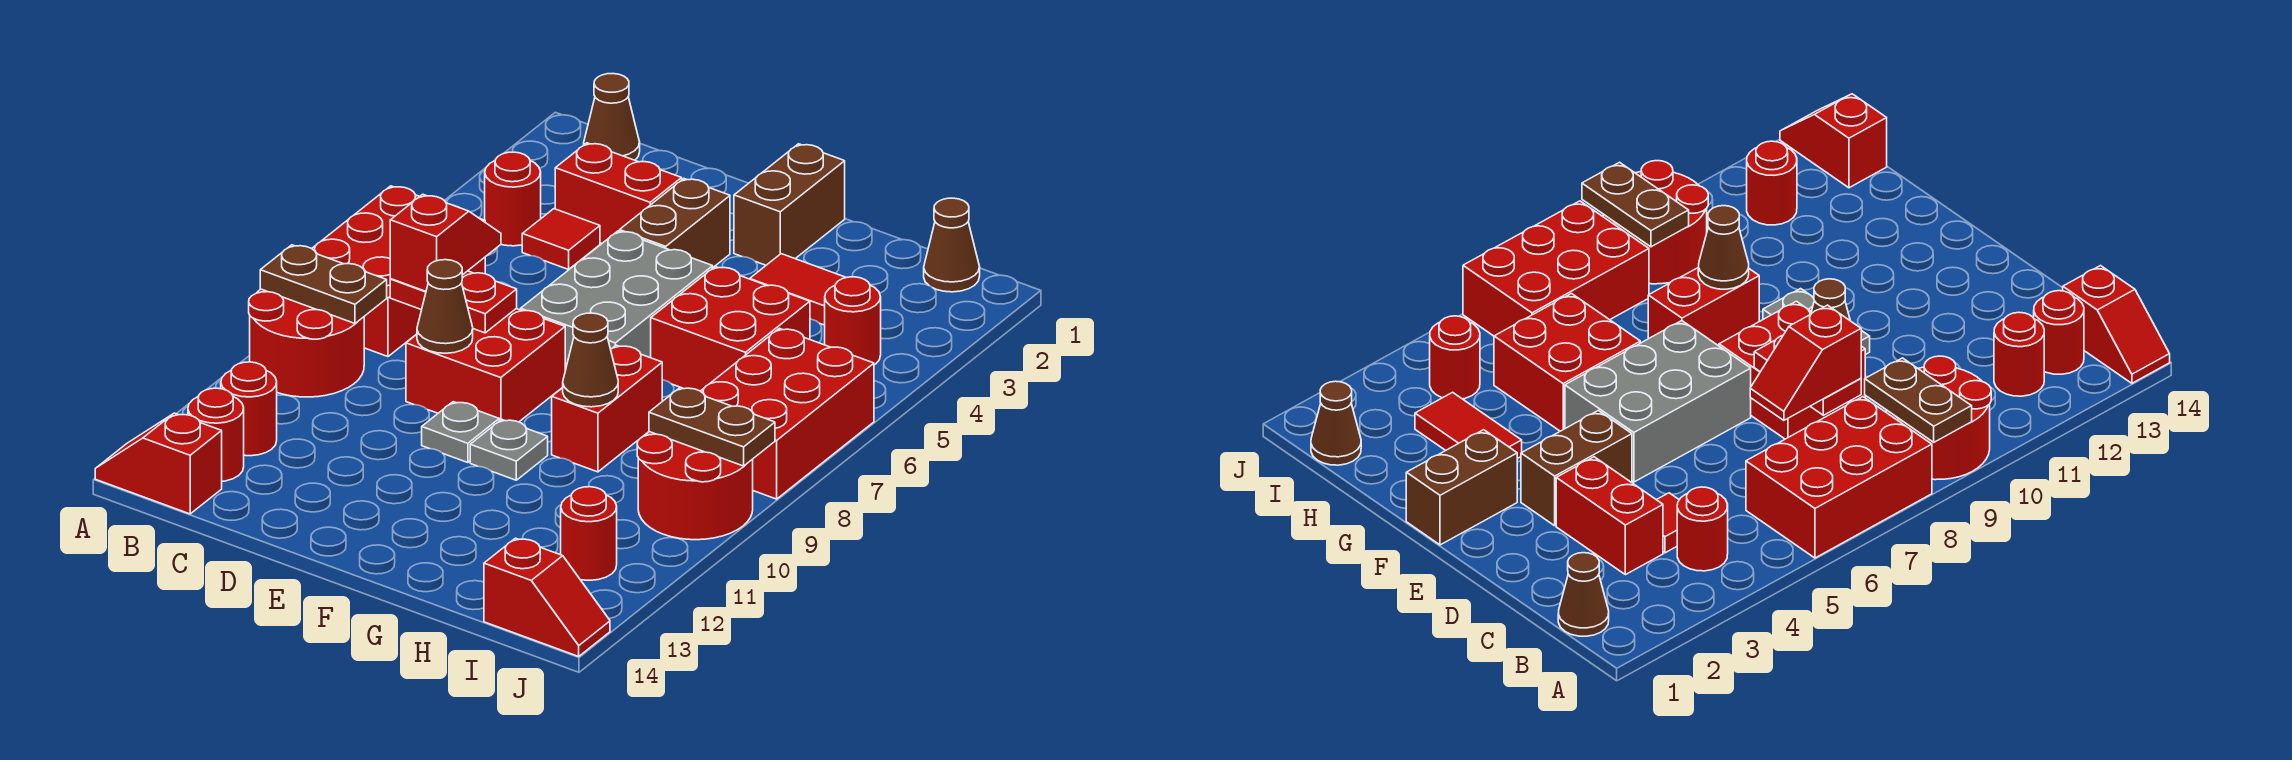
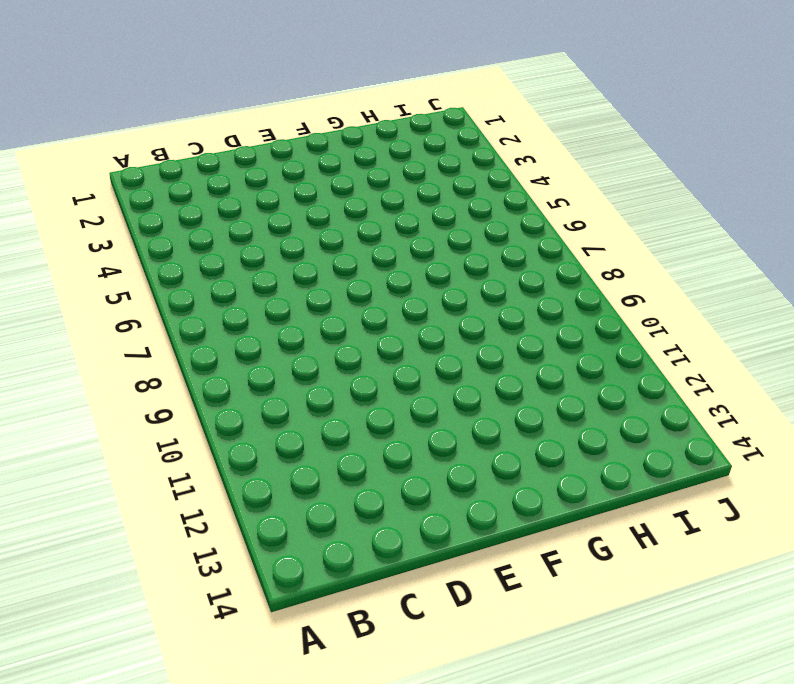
none -> red brick A6:B8 level 1
none -> red round brick A9:B10 level 1
none -> red slope A14:B14 level 1 top B
none -> brown cone B1 level 1

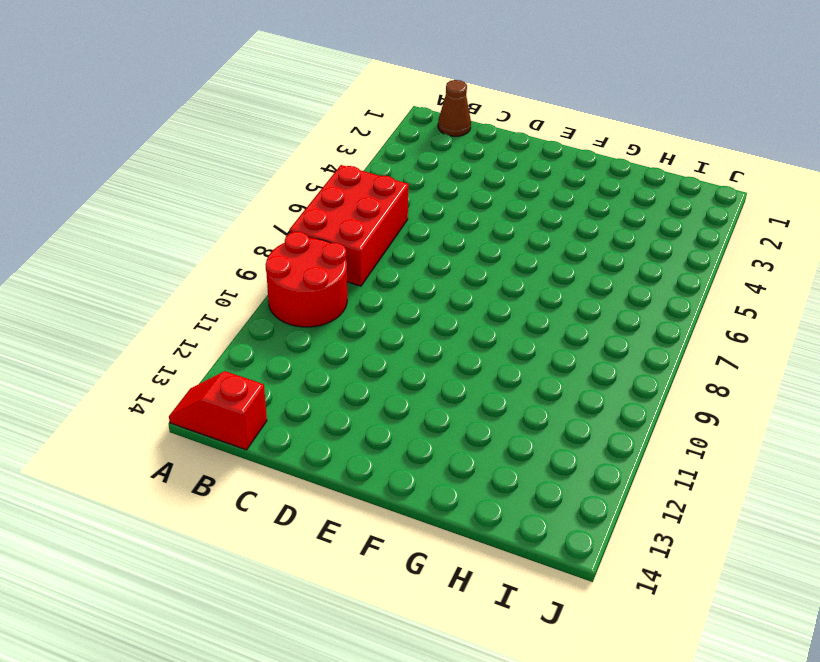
none -> red round brick B4 level 1
none -> red round brick B12 level 1
none -> red round brick B13 level 1
none -> red brick C3:D3 level 1

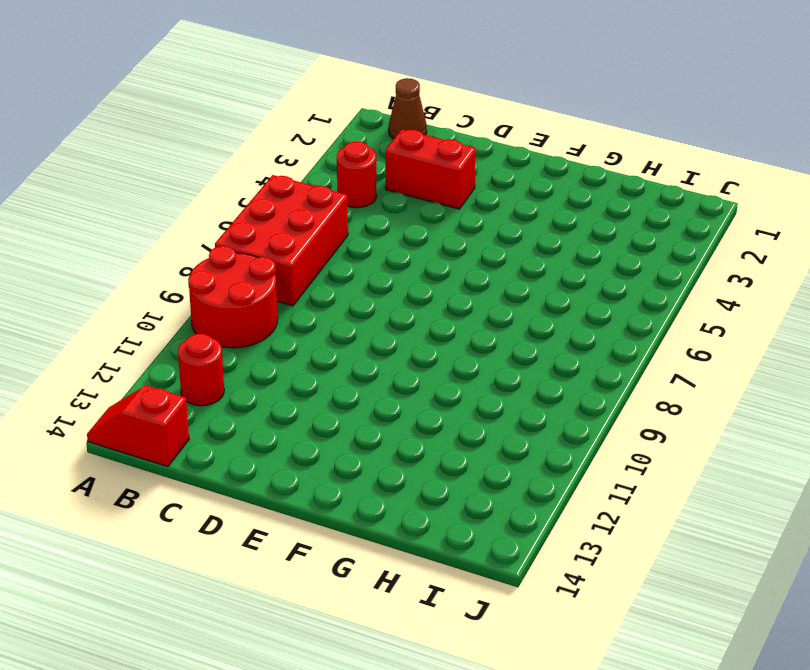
none -> red round brick B13 level 1
none -> red tile C4 level 1
none -> red brick D8:E9 level 1
none -> brown brick E3:E4 level 1

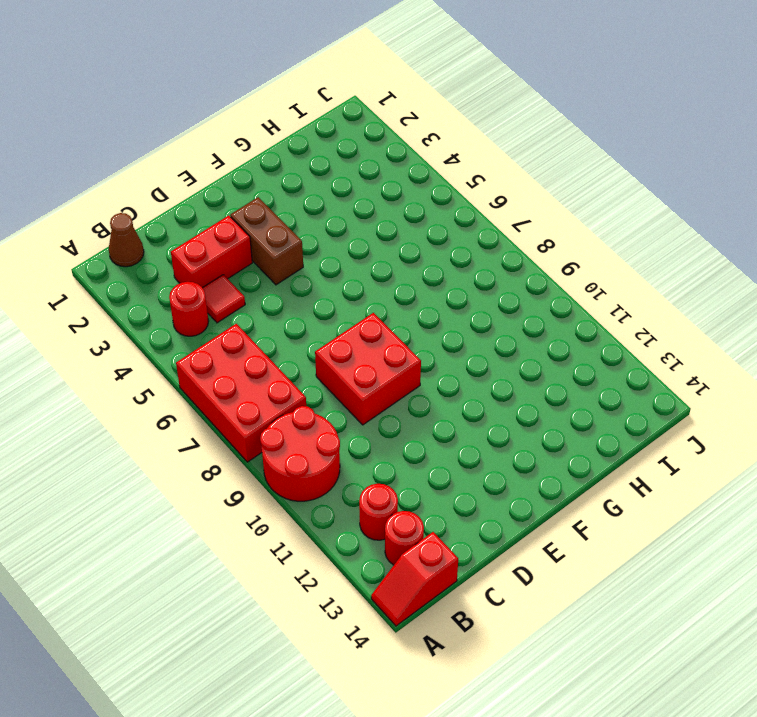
none -> grey brick E5:F7 level 1
none -> grey plate E10 level 1
none -> brown brick F1:F2 level 1
none -> grey plate F10 level 1

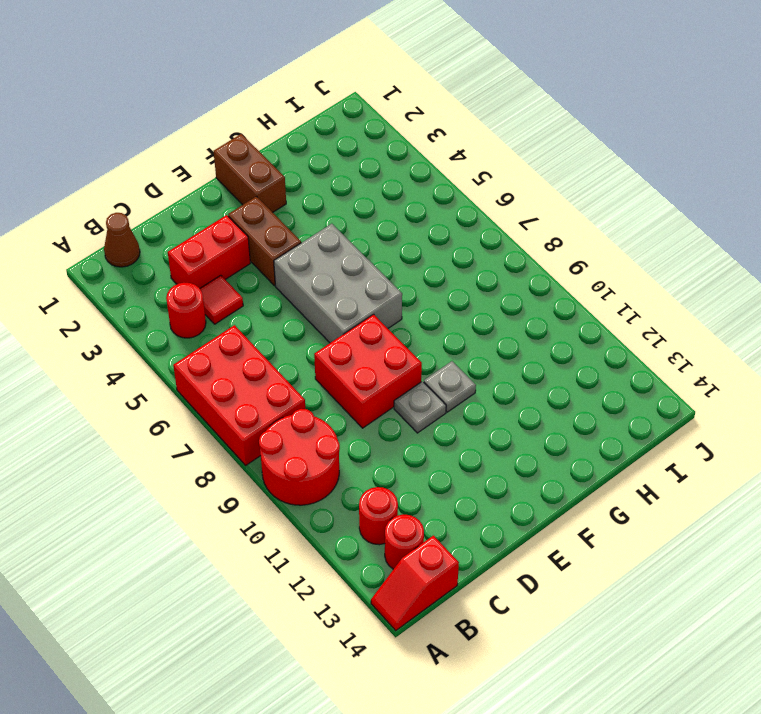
none -> red tile G3:H3 level 1
none -> red brick G5:H6 level 1
none -> red brick G8:G9 level 1
none -> brown cone I1 level 1

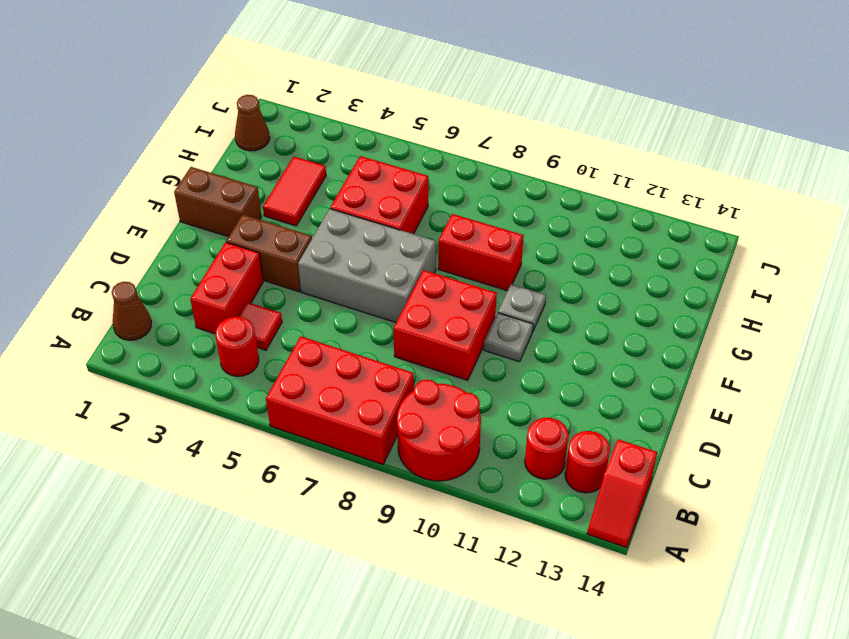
none -> red round brick I4 level 1
none -> red brick I6:J8 level 1
none -> red round brick I9:J10 level 1
none -> red round brick I12 level 1

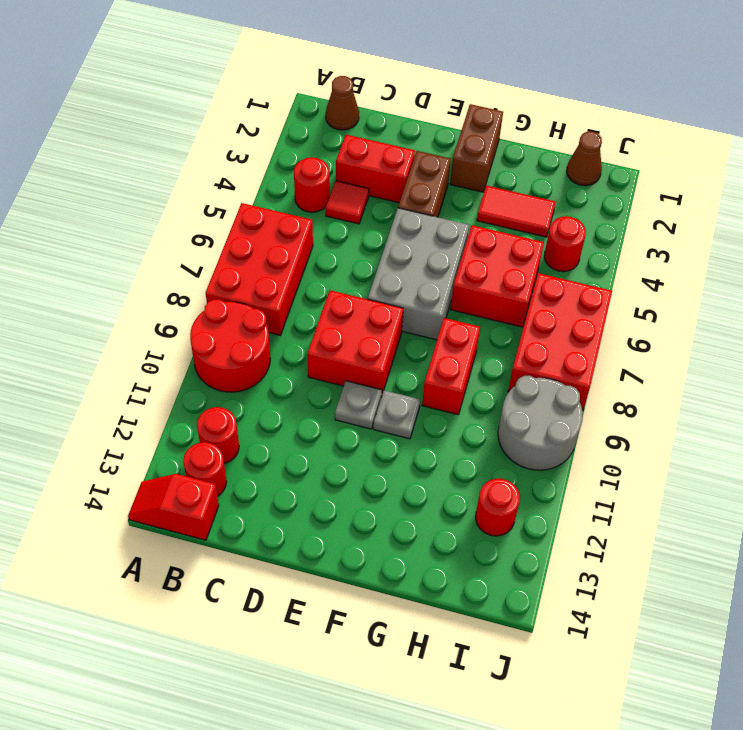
grey round brick I9:J10 level 1 -> red round brick I9:J10 level 1
none -> red slope I14:J14 level 1 top I
none -> brown plate A9:B9 level 2
none -> red plate C8:D8 level 2
none -> brown cone D9 level 2

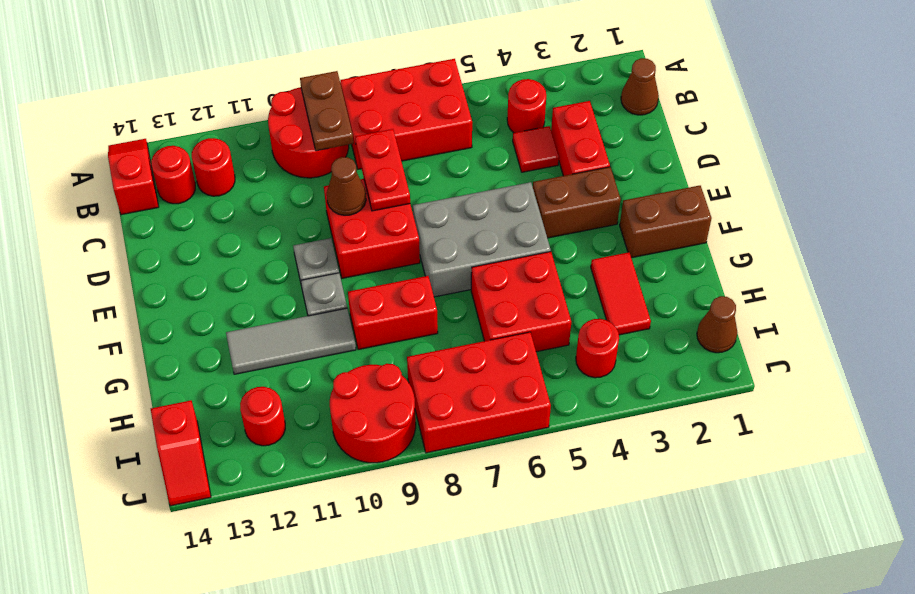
grey tile G10:G12 level 1 -> none
none -> brown cone G9 level 2
none -> brown plate I9:J9 level 2
none -> red slope C7:C8 level 3 top 8

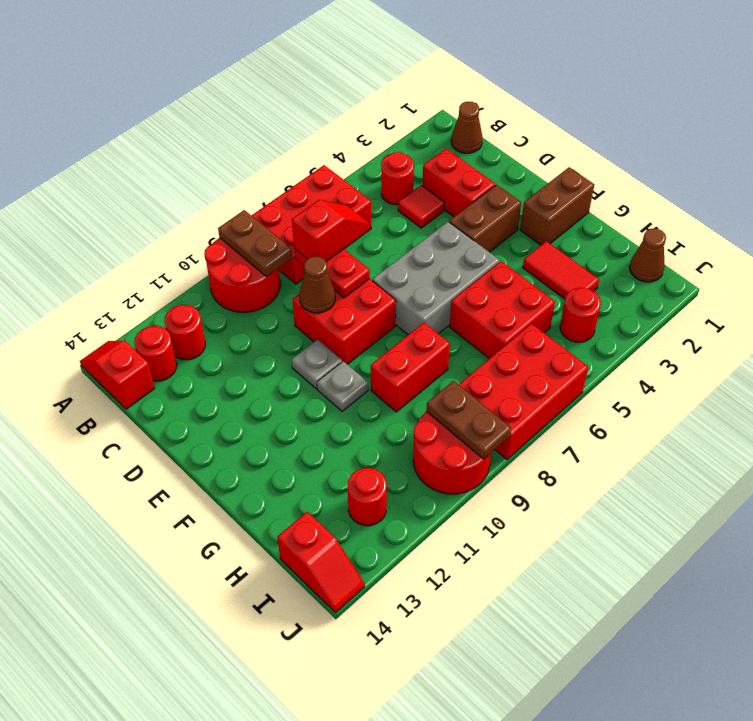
none -> brown cone G9 level 2

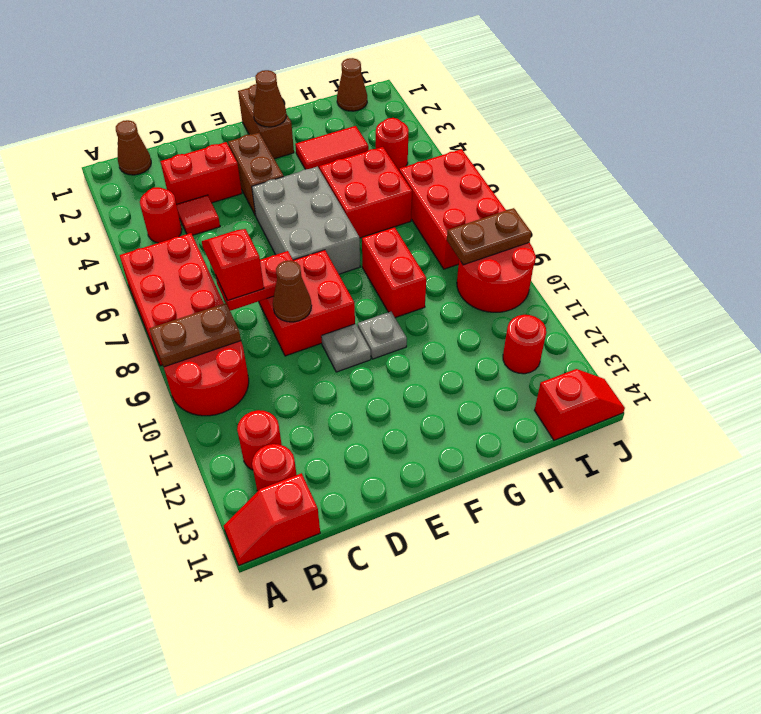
brown cone F2 level 2 -> brown cone G9 level 2

